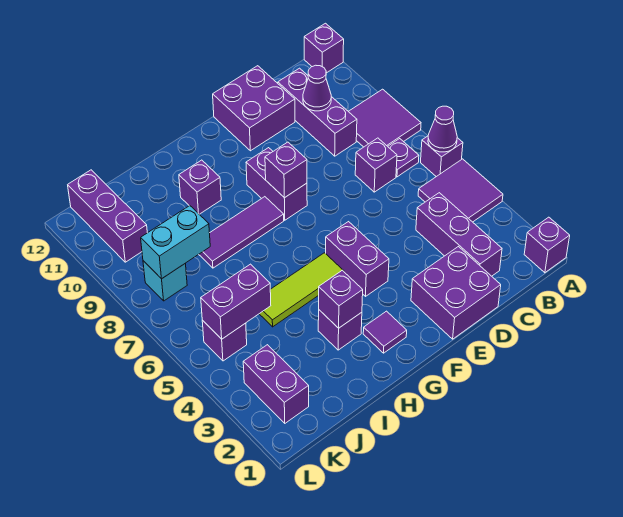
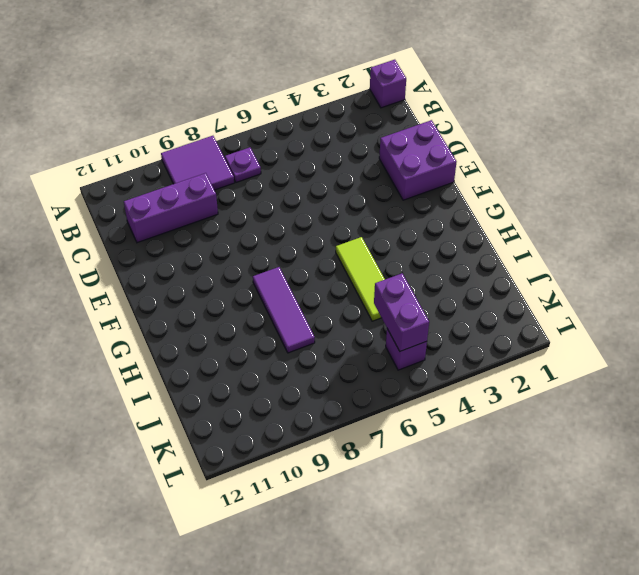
none -> purple tile A4:B5 level 1
none -> purple brick A6 level 1
none -> purple brick A12 level 1

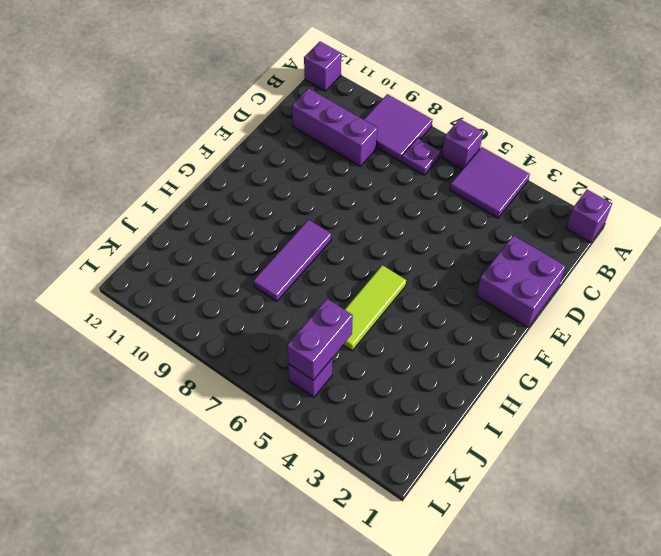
none -> purple brick C2:C4 level 1
none -> purple brick C7 level 1
none -> purple brick D11:E12 level 1

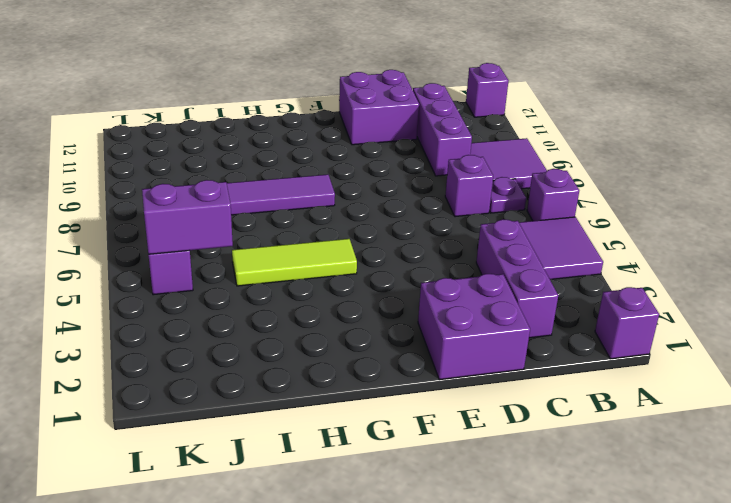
none -> purple brick F4:F5 level 1
none -> purple brick F8:F9 level 1
none -> purple tile G2 level 1

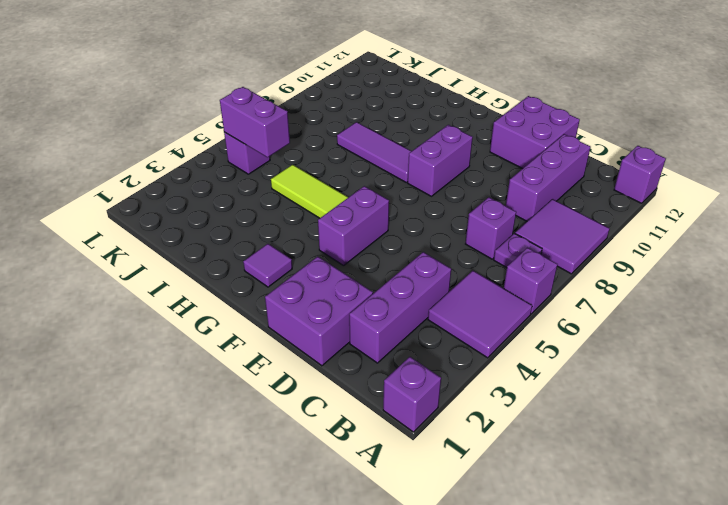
none -> purple brick H3 level 1
none -> purple brick H10 level 1
none -> purple brick K2:K3 level 1

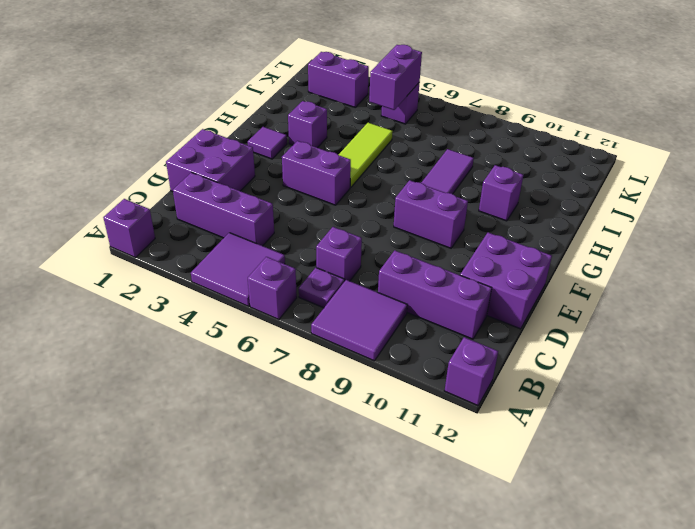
none -> cyan brick K8 level 1
none -> purple brick K10:K12 level 1
none -> purple cone A6 level 2

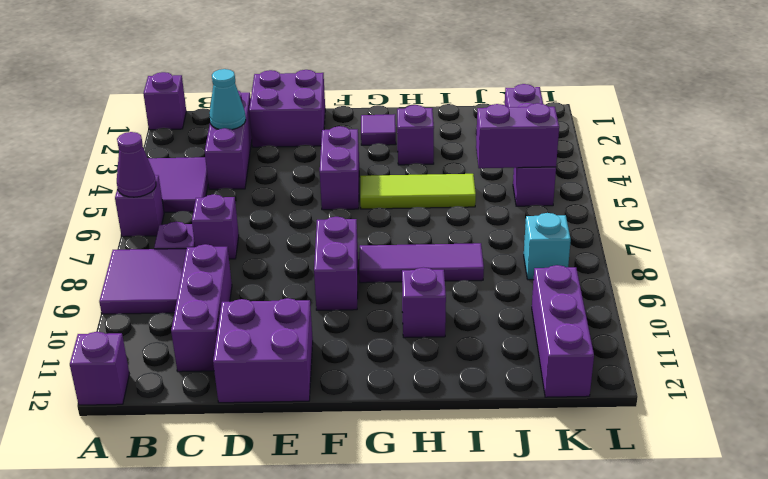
cyan cone C3 level 2 -> none
none -> purple cone C10 level 2
none -> purple brick F8 level 2
none -> purple brick H3 level 2

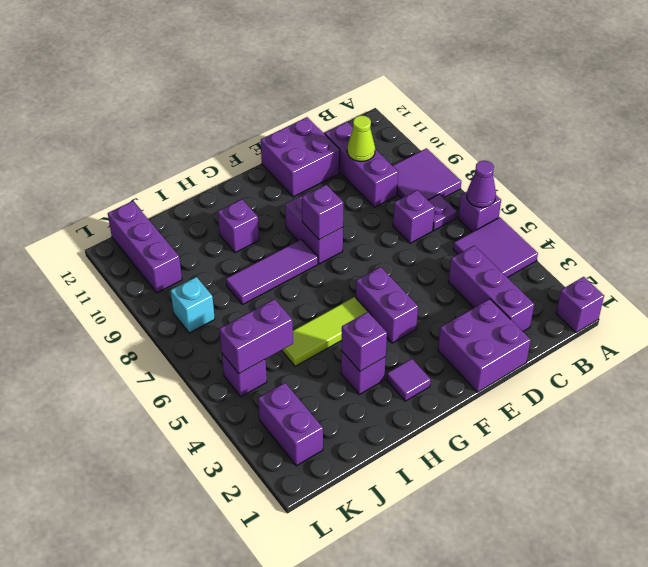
lime cone C10 level 2 -> purple cone C10 level 2
none -> purple brick A12 level 1
none -> cyan brick J8:K8 level 2

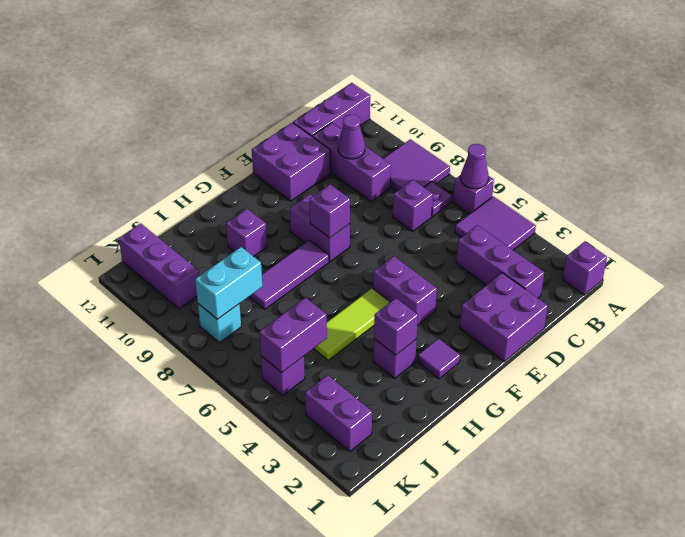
purple brick A12:C12 level 1 -> purple brick A12 level 1

